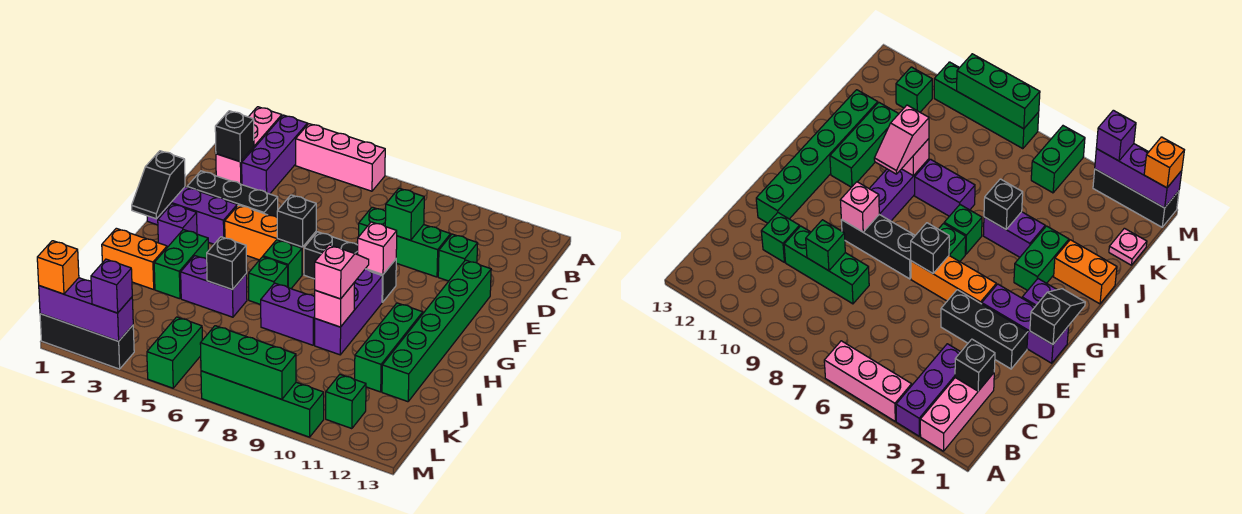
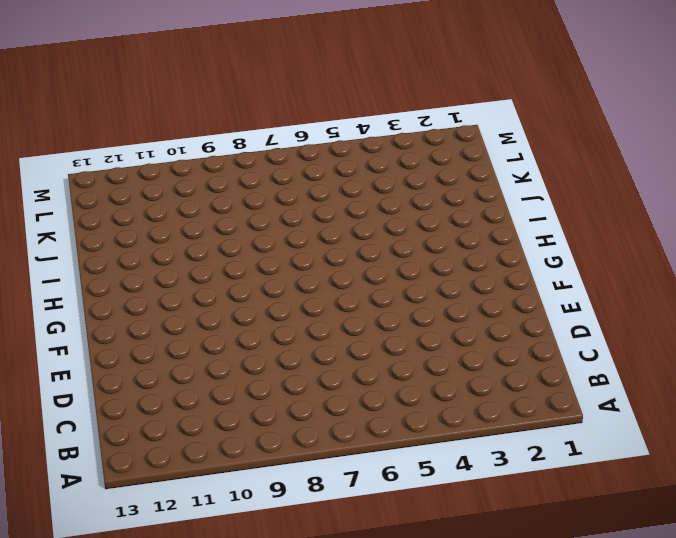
none -> pink brick A2:C2 level 1
none -> purple brick A3:C3 level 1
none -> pink brick A4:A6 level 1
none -> green brick D8:D10 level 1

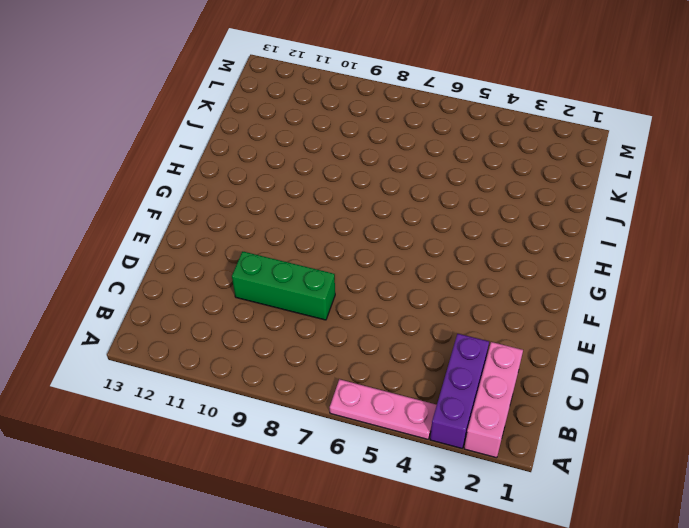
pink plate A4:A6 level 1 -> pink brick A4:A6 level 1
none -> green brick D11 level 1
none -> black brick E2:E4 level 1
none -> green brick E12:J12 level 1
none -> purple brick F1:F3 level 1

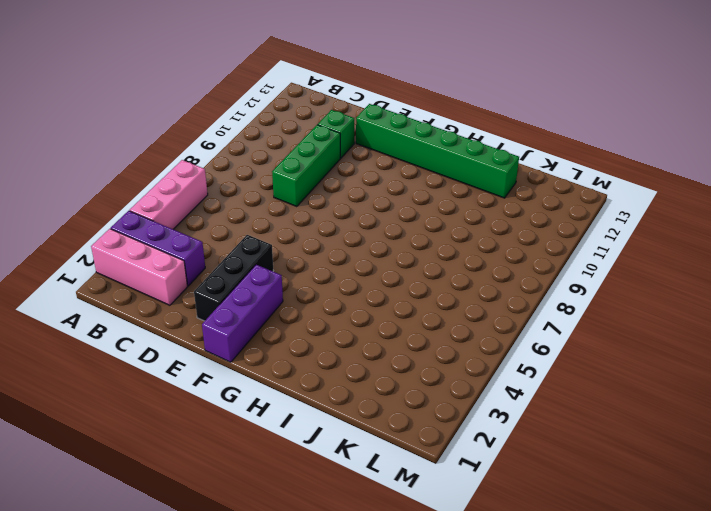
none -> orange brick F4:F6 level 1
none -> black brick F7:F9 level 1
none -> purple brick G2 level 1
none -> green brick G6 level 1

